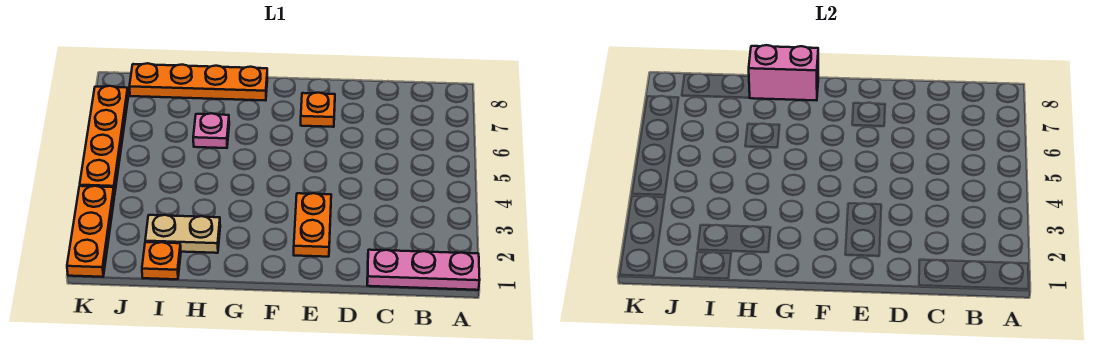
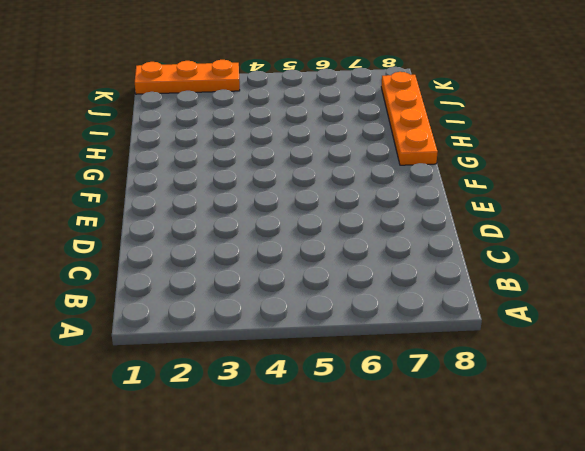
none -> pink plate A1:C1 level 1
none -> orange plate E2:E3 level 1

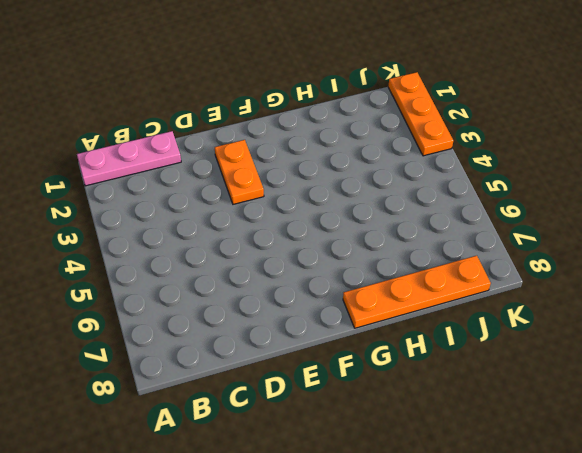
none -> orange plate E7 level 1
none -> tan plate H2:I2 level 1

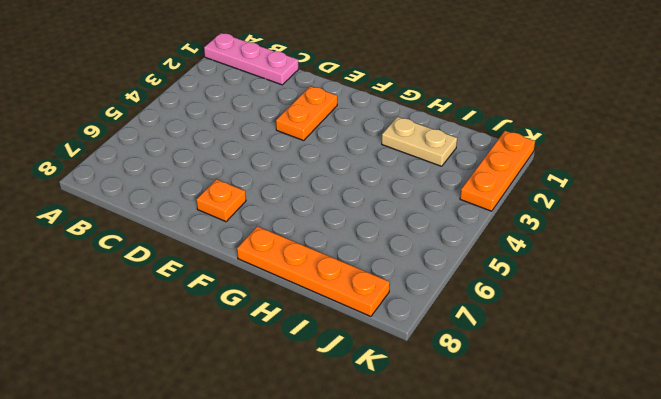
none -> pink plate H6 level 1
none -> orange plate I1 level 1

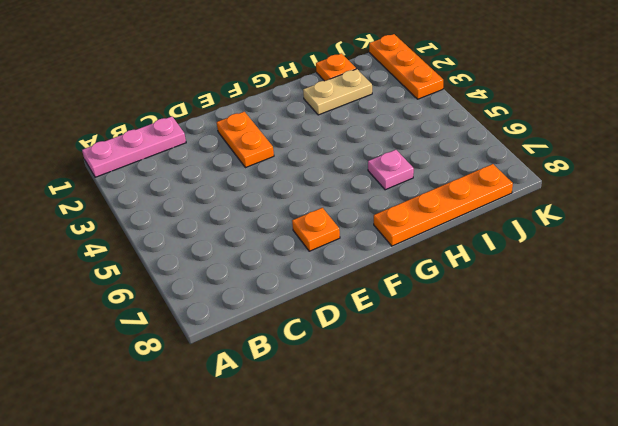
none -> orange plate K4:K7 level 1
none -> pink brick G8:H8 level 2

